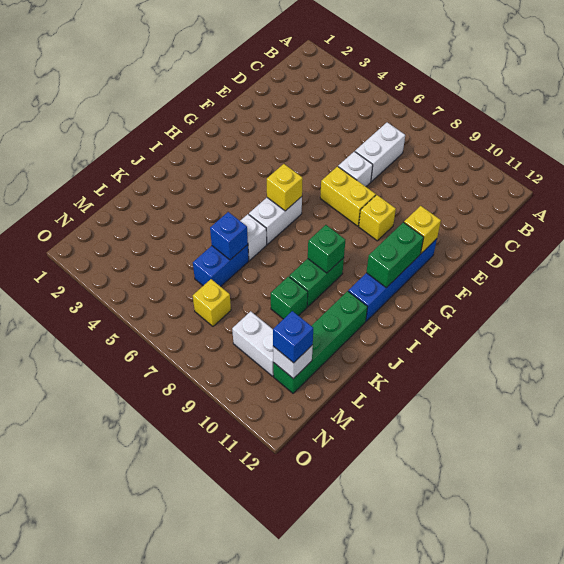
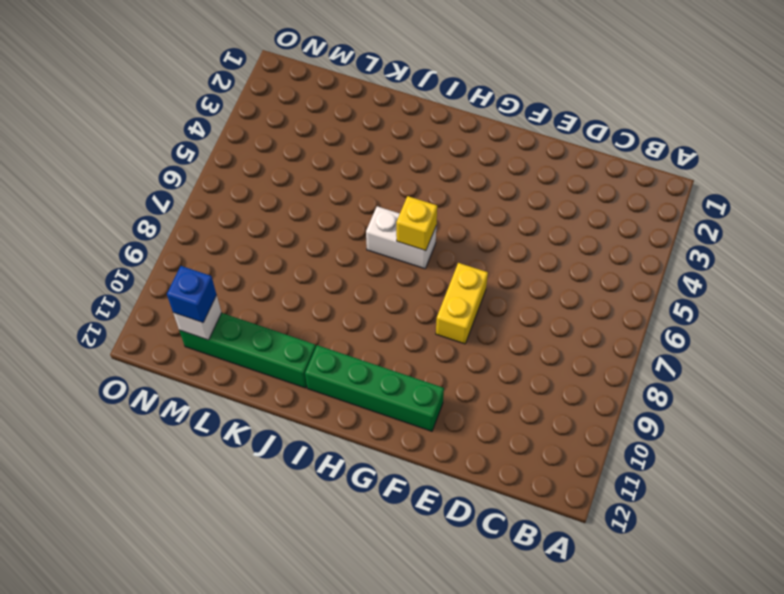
green brick F11:I11 level 1 -> blue brick F11:I11 level 1
none -> white brick C7:D7 level 1
none -> white brick E7 level 1
none -> yellow brick F9 level 1

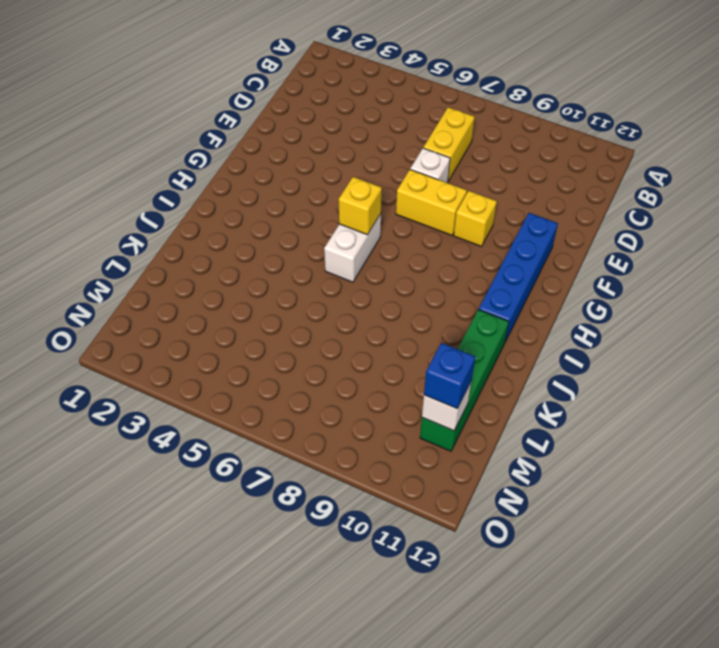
yellow brick C7:D7 level 1 -> white brick C7:D7 level 1
none -> green brick I9:J9 level 1
none -> white brick J6 level 1
none -> blue brick K6:L6 level 1

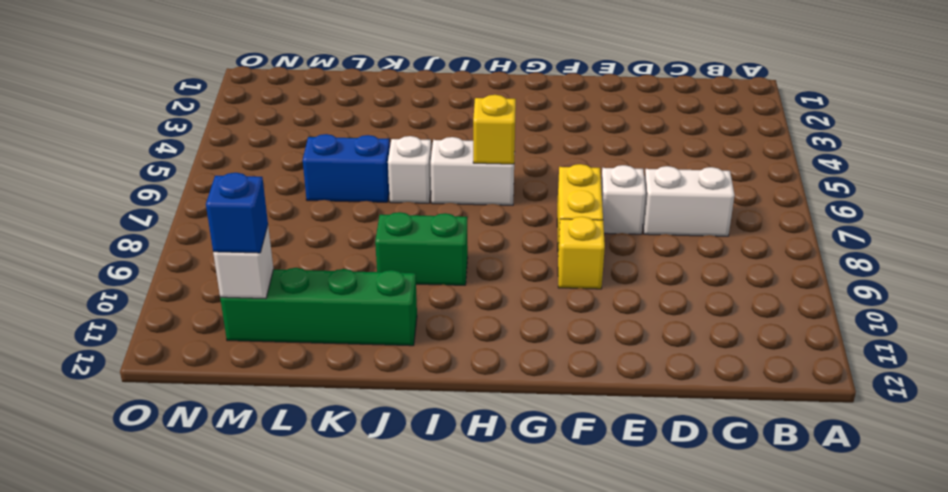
none -> blue brick F11:I11 level 1
none -> green brick K9 level 1
none -> yellow brick M7 level 1

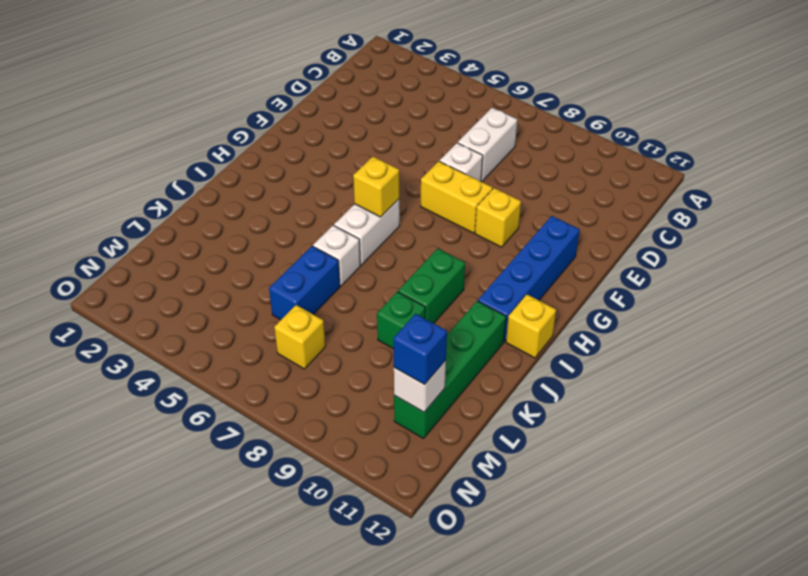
yellow brick I12 level 1 -> yellow brick F11 level 2
none -> white brick M9:M10 level 1
none -> green brick G11:H11 level 2
none -> green brick I9 level 2

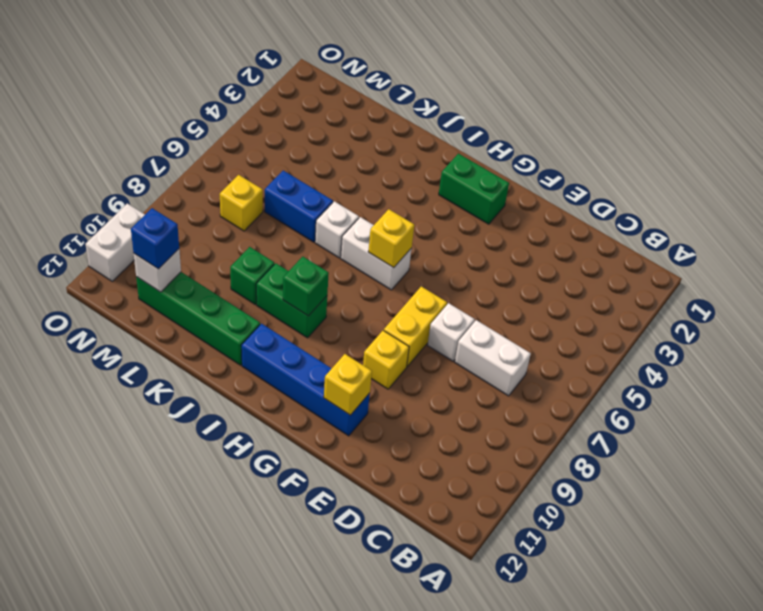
green brick G2:H2 level 1 -> green brick G11:H11 level 2
white brick O10:O11 level 1 -> white brick M9:M10 level 1
none -> blue brick K6 level 2

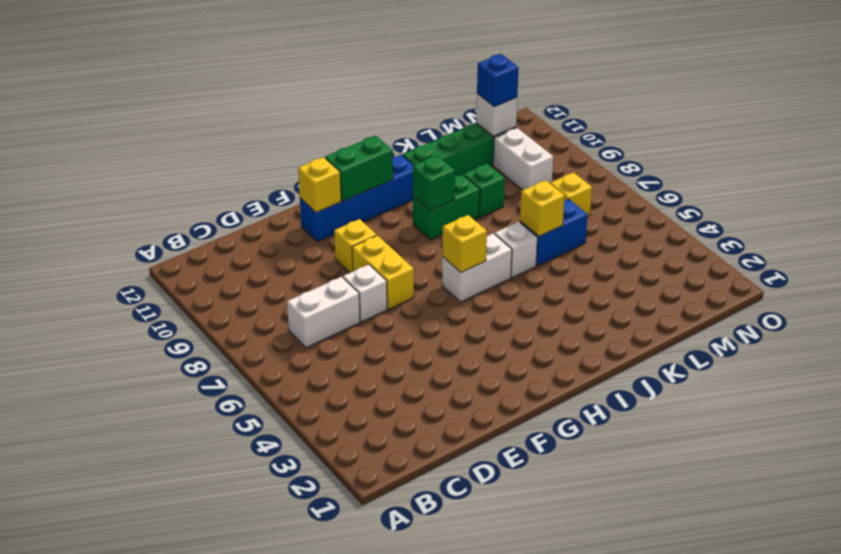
yellow brick K6 level 2 -> blue brick K6 level 2

